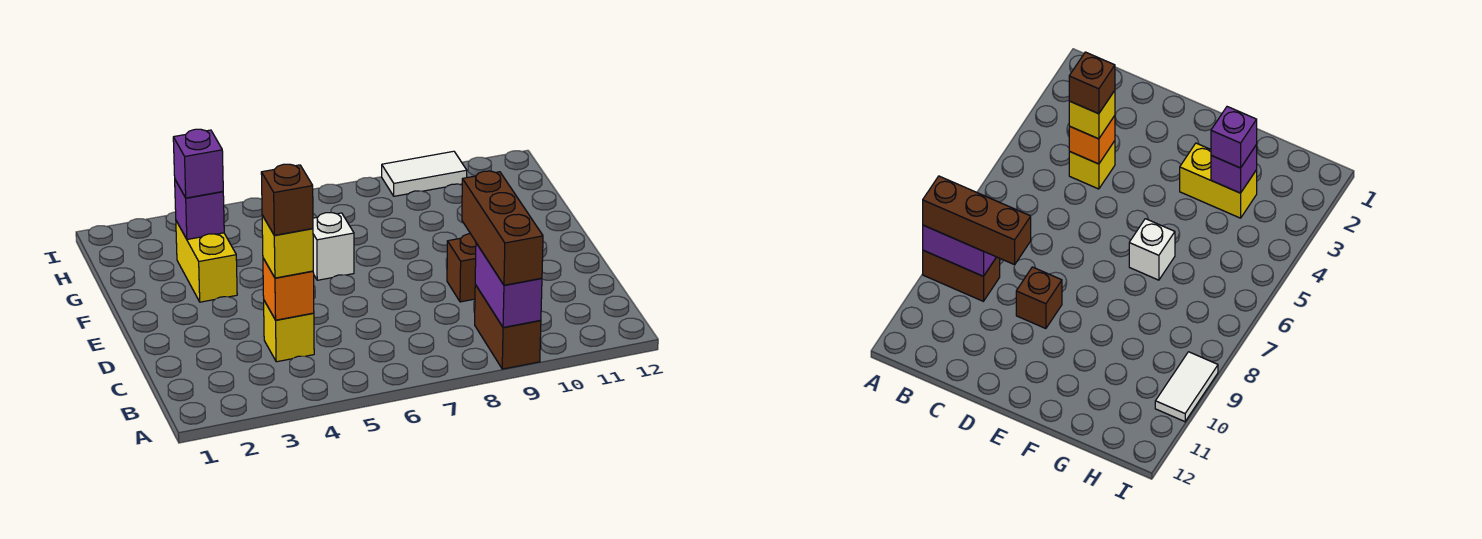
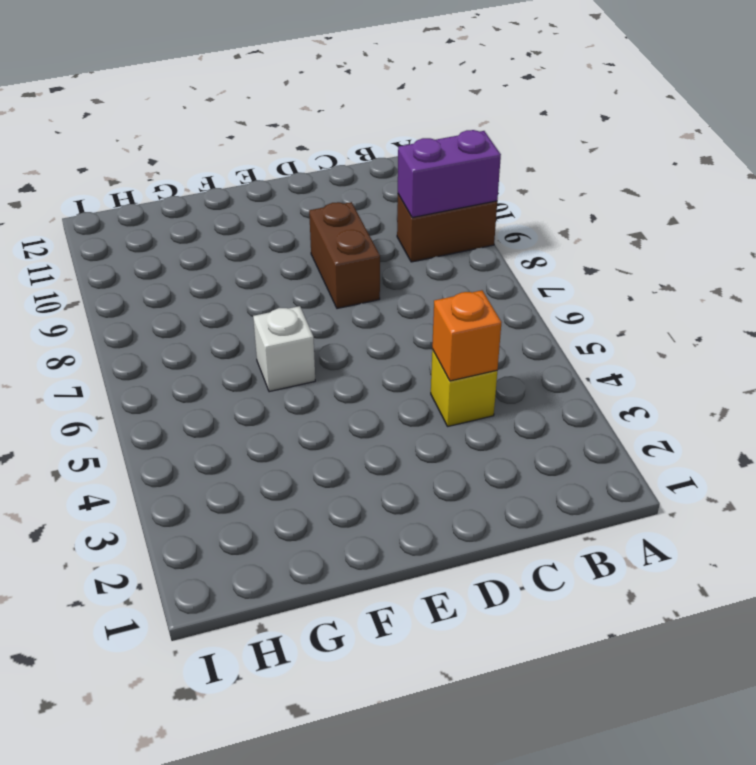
brown brick D8:D9 level 1 -> brown brick D9 level 1
none -> yellow brick F3:G3 level 1
none -> white tile I9:I10 level 1
none -> purple brick G3 level 2

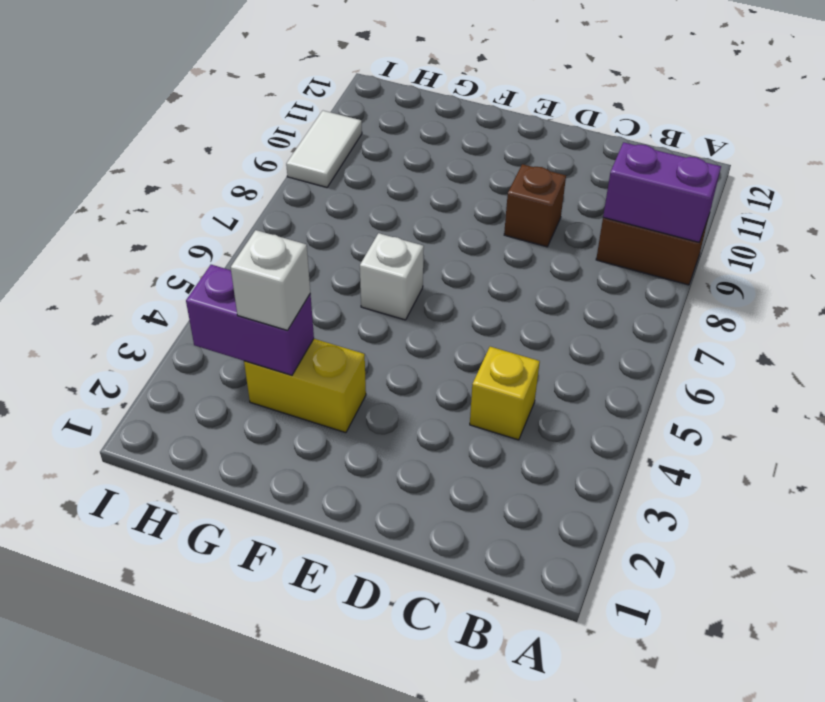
purple brick G3:H3 level 2 -> purple brick G3 level 2
white brick G3 level 3 -> purple brick G3 level 3
none -> orange brick C4 level 2
none -> brown brick A9:C9 level 3
none -> yellow brick C4 level 3

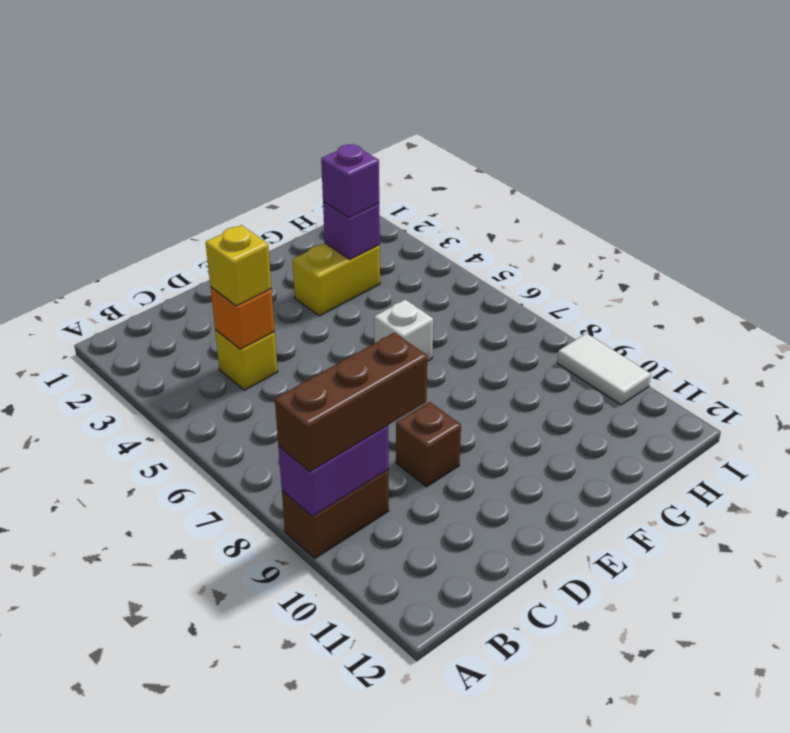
none -> brown brick C4 level 4

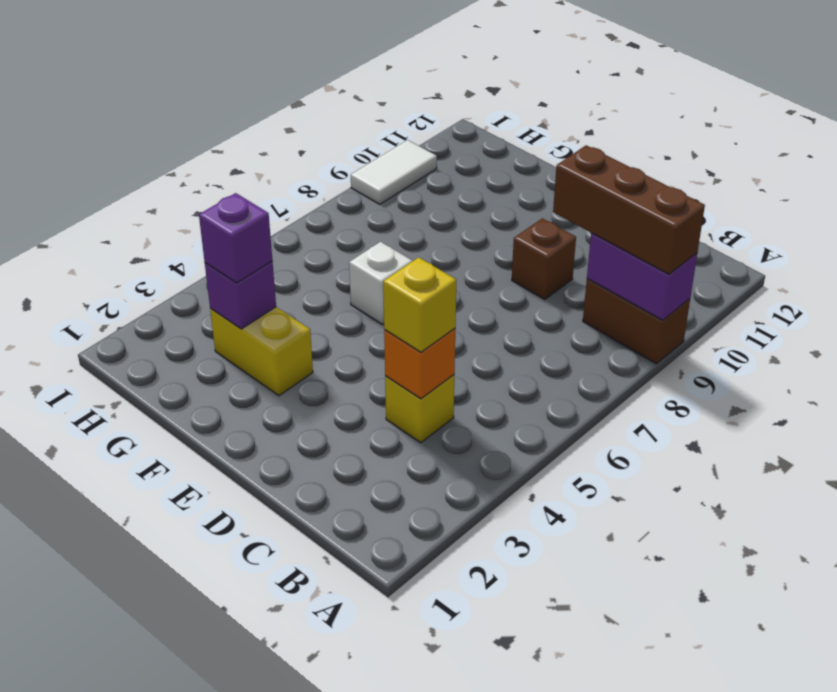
none -> brown brick C4 level 4

